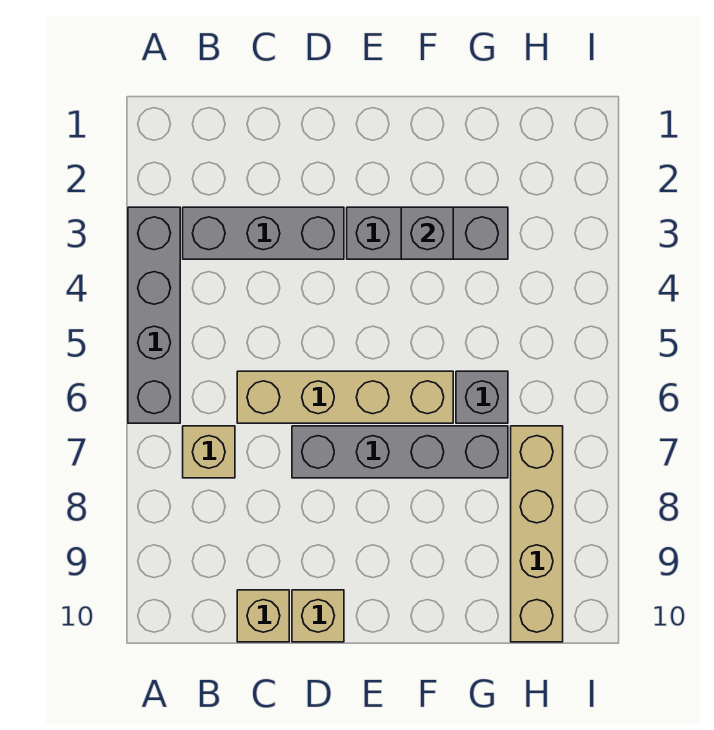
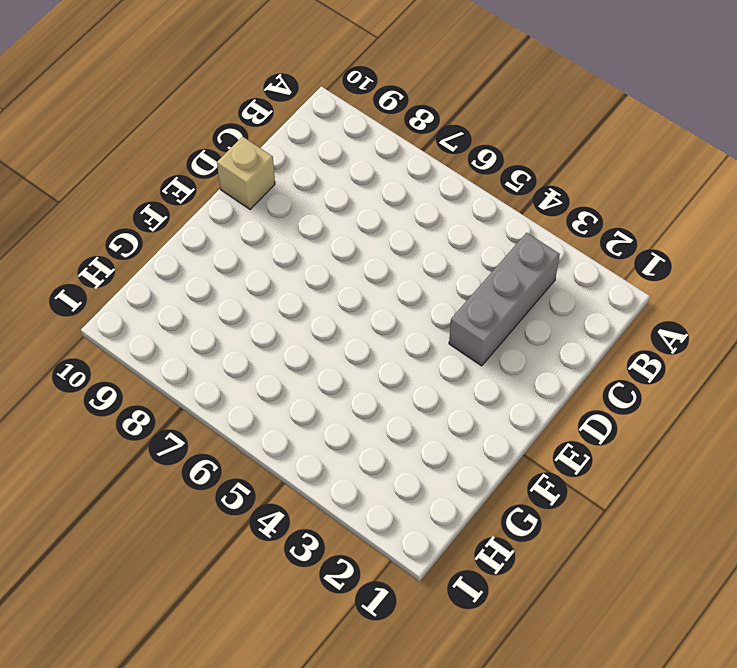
none -> grey brick A3:A6 level 1
none -> tan brick B7 level 1

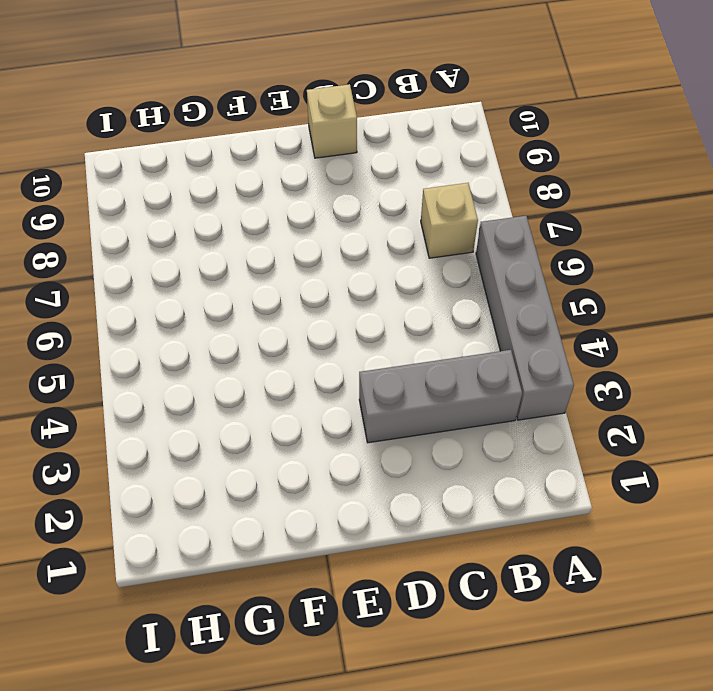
none -> tan brick C6:F6 level 1
none -> tan brick C10 level 1

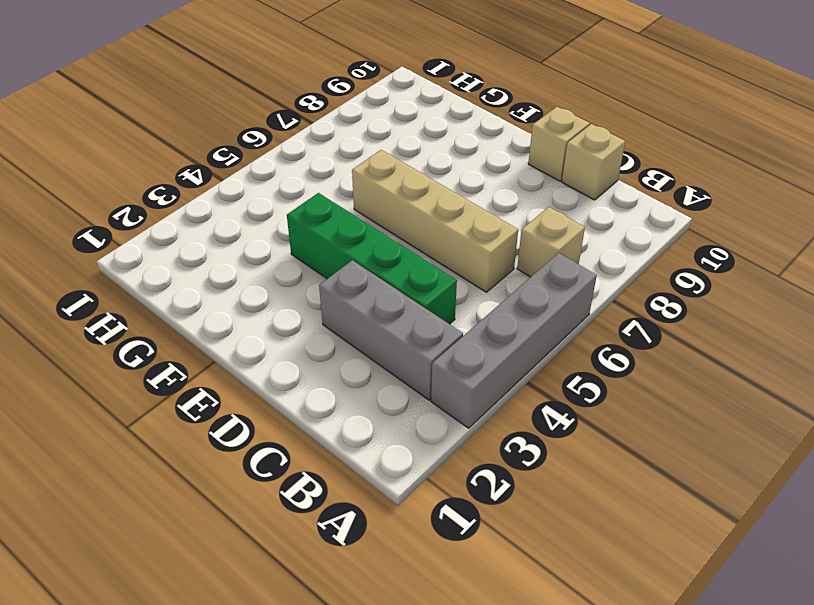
green brick C4:F4 level 1 -> none
none -> grey brick D7:G7 level 1
none -> grey brick E3:G3 level 1

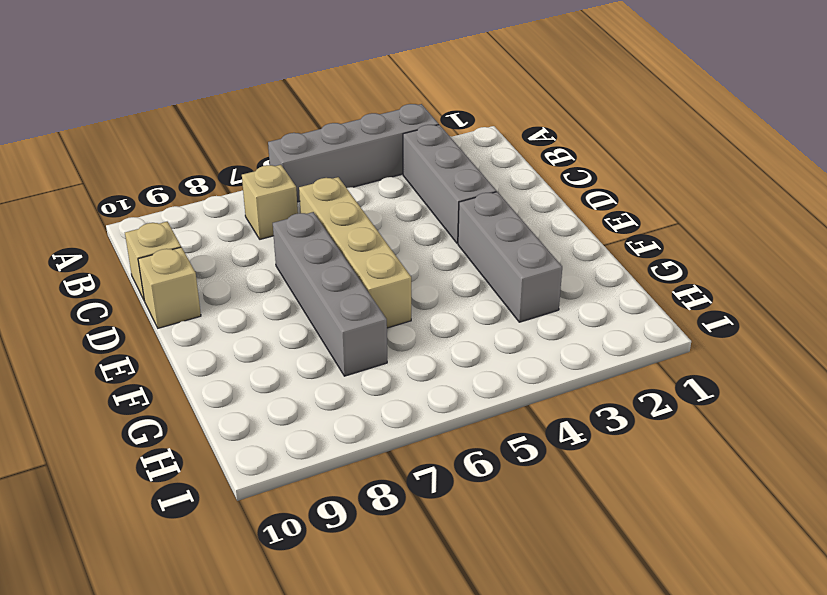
none -> grey brick G6 level 1
none -> tan brick H7:H10 level 1

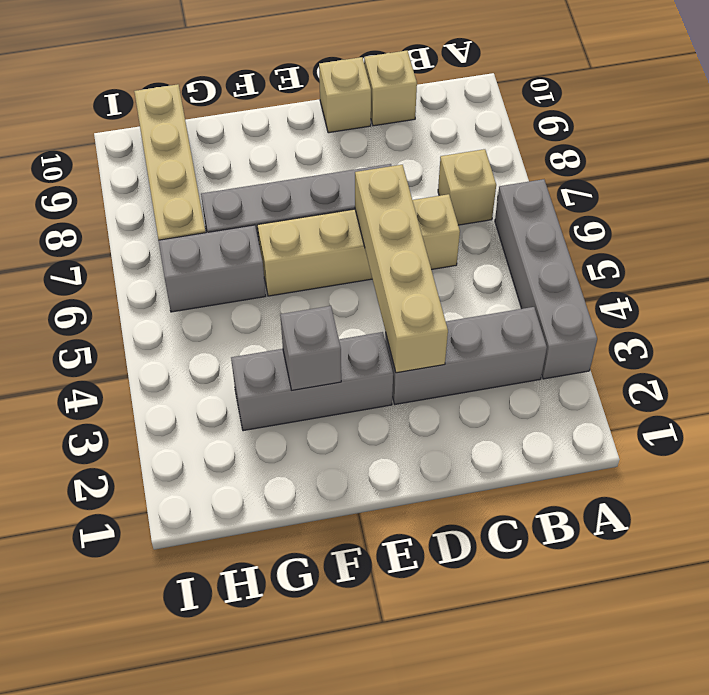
tan brick D3:D6 level 2 -> none
grey brick G6:H6 level 1 -> grey brick G6 level 1

